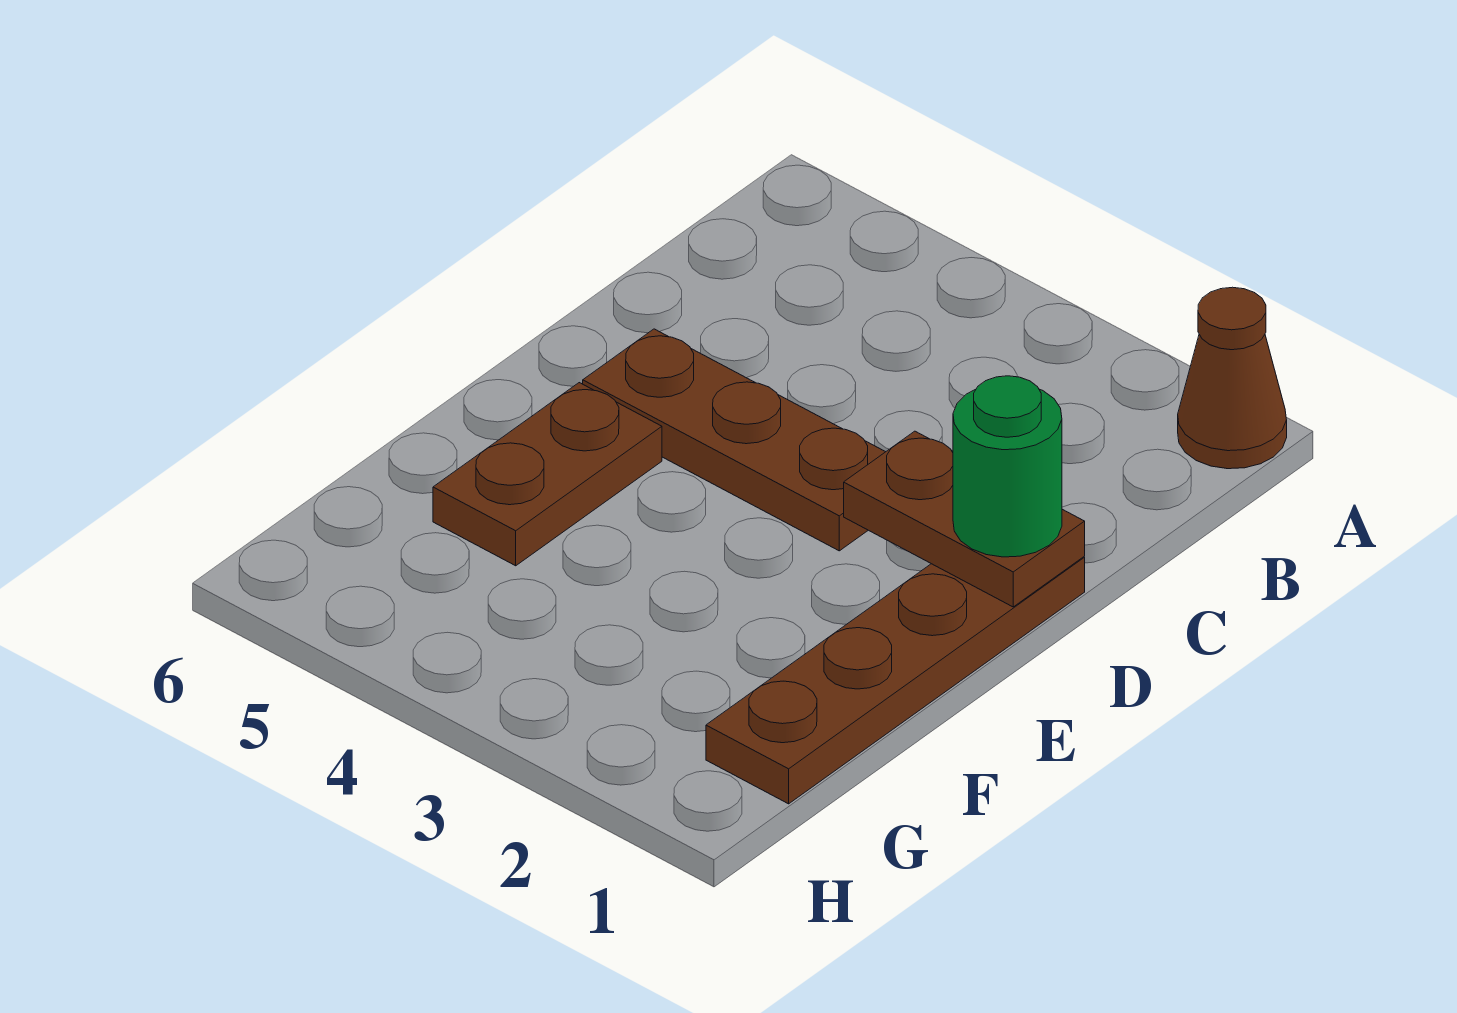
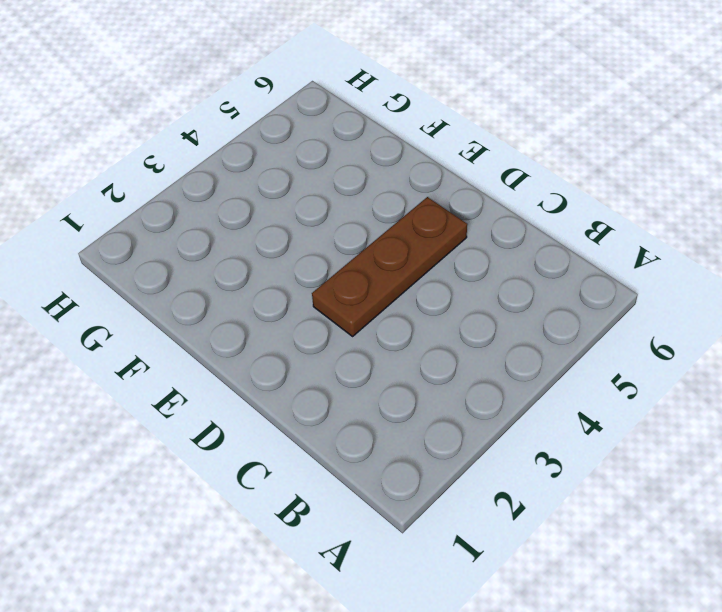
none -> brown cone A1 level 1
none -> brown plate D1:G1 level 1

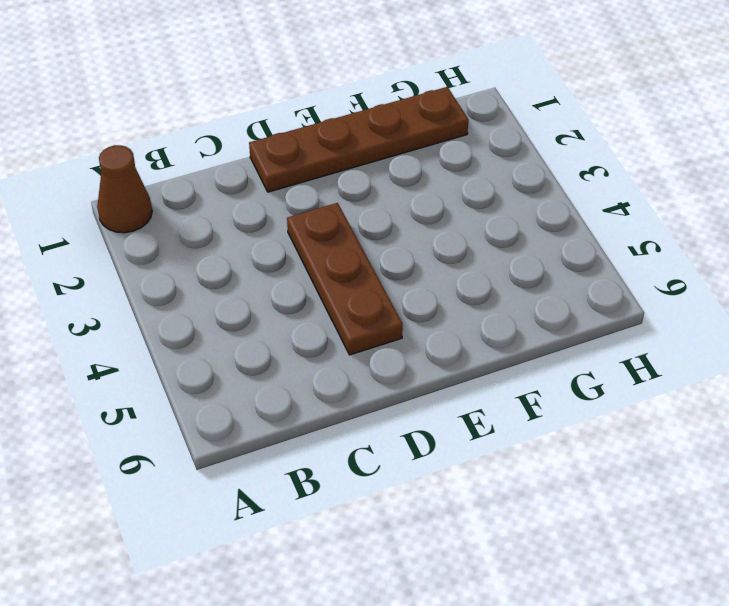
none -> brown plate E5:F5 level 1
none -> brown plate D1:D2 level 2

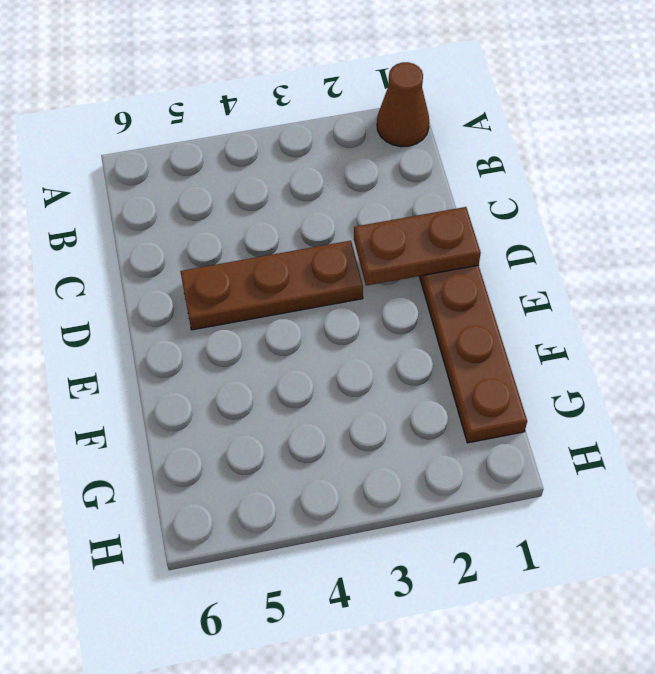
none -> brown plate E5:F5 level 1
none -> green round brick D1 level 3

